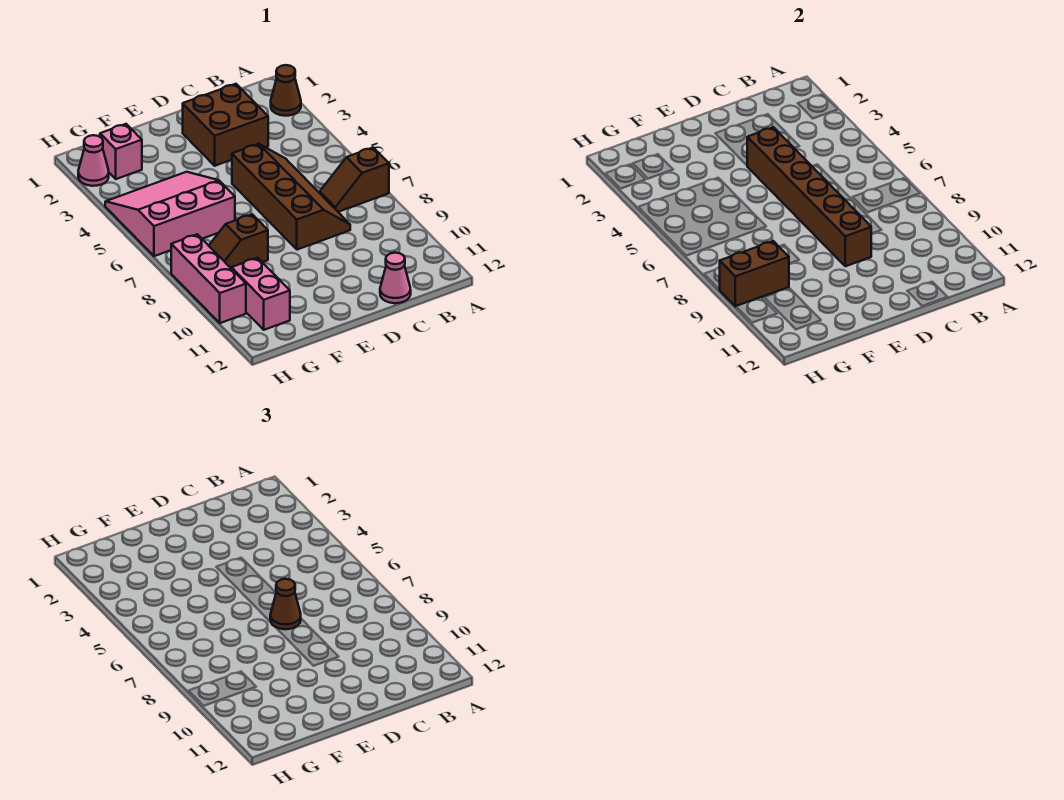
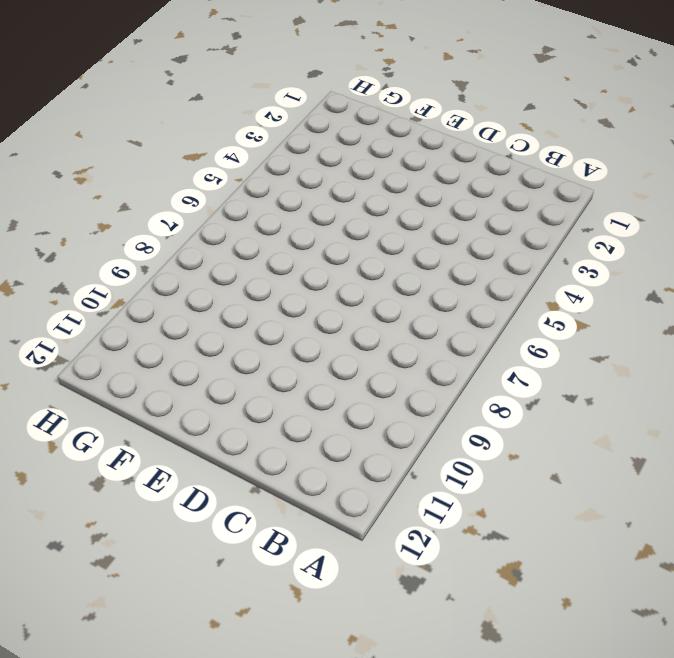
none -> brown cone A2 level 1
none -> brown slope A7:B7 level 1 top A
none -> brown brick C2:D3 level 1

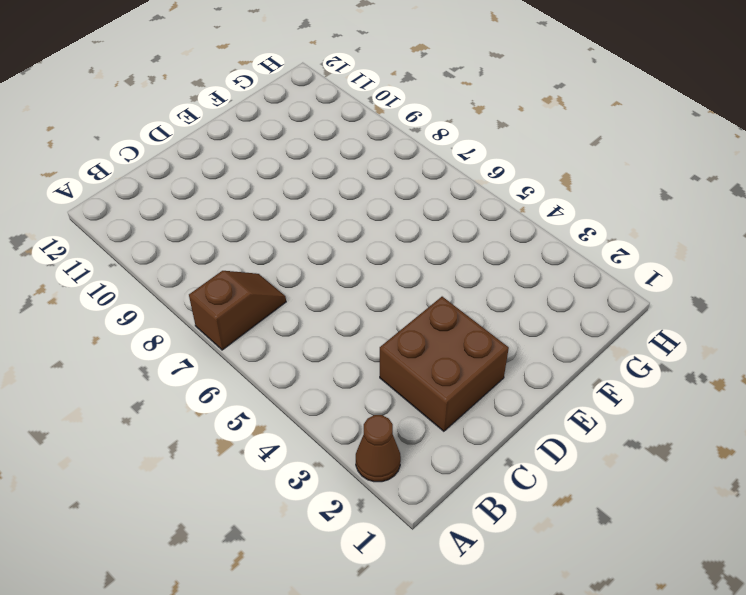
none -> brown slope C5:D8 level 1 top D
none -> pink cone C12 level 1
none -> pink slope F4:H6 level 1 top 6

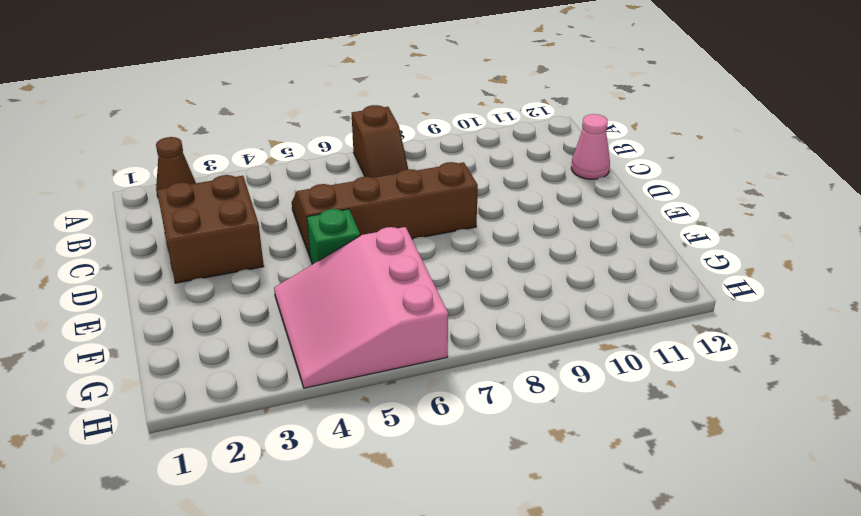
green brick E5 level 1 -> none
none -> brown slope F8:G8 level 1 top F
none -> pink brick G2 level 1
none -> pink brick G10:G11 level 1

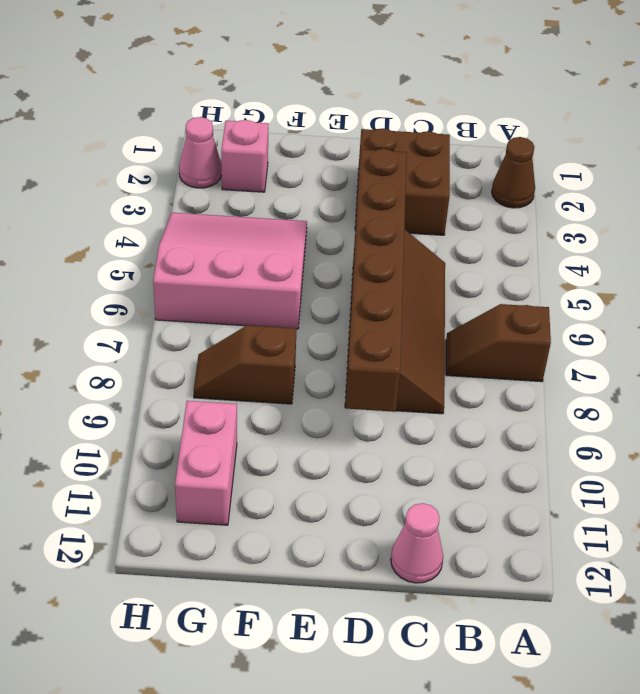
none -> pink brick H8:H10 level 1
none -> brown brick G9:H9 level 2
none -> brown cone D7 level 3

